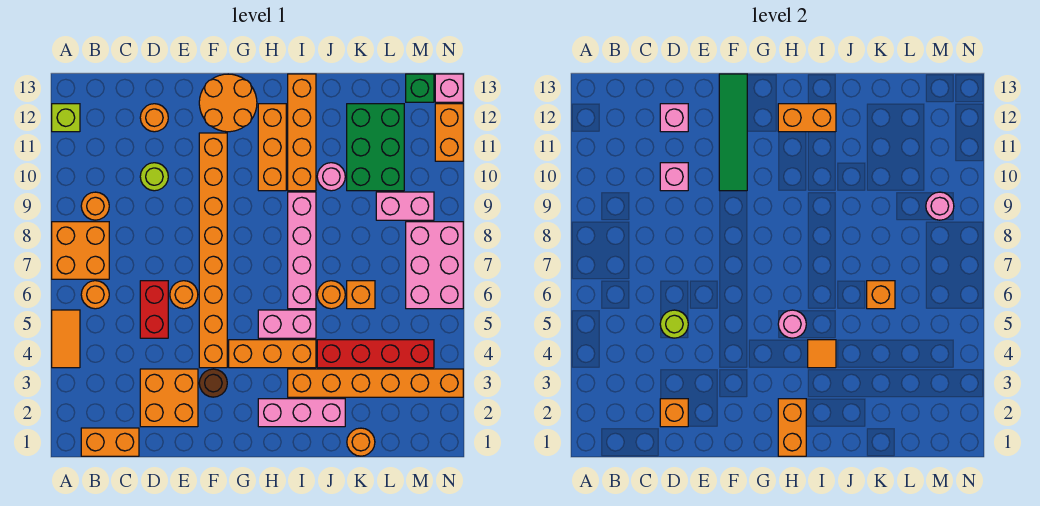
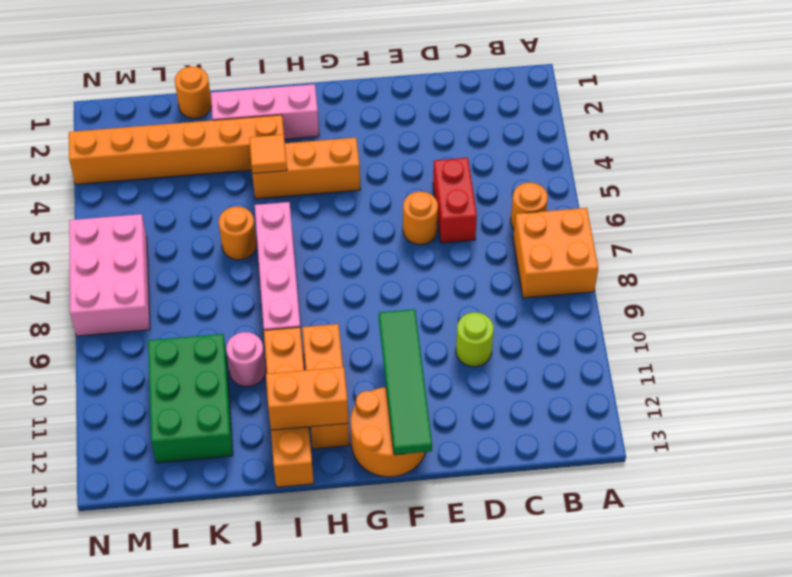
none -> orange tile A4:A5 level 1
none -> lime brick A12 level 1
none -> orange brick B1:C1 level 1
none -> orange round brick B9 level 1

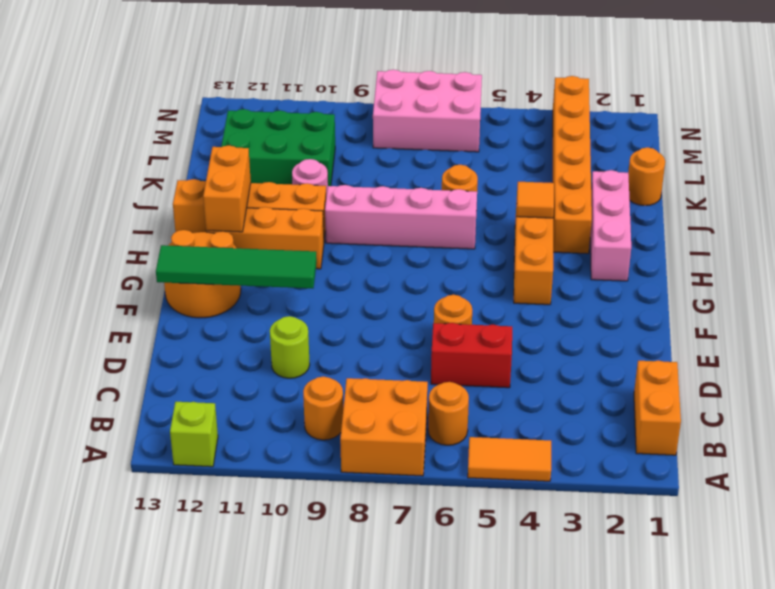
none -> orange brick D2:E3 level 1
none -> orange round brick D12 level 1
none -> brown round brick F3 level 1
none -> orange brick F4:F11 level 1

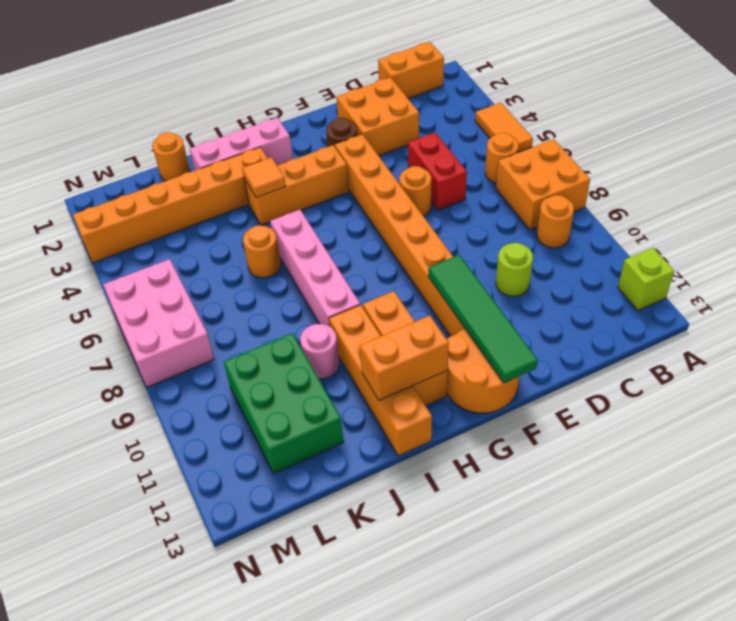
none -> orange round brick D12 level 1
none -> pink brick H5:I5 level 1
none -> red brick J4:M4 level 1
none -> orange brick K6 level 1

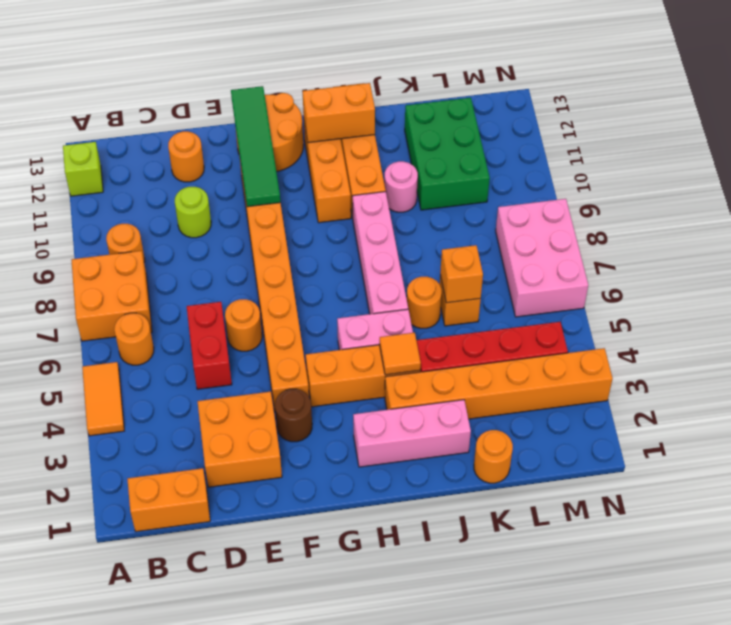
none -> pink brick L9:M9 level 1
none -> green brick M13 level 1
none -> orange brick N11:N12 level 1
none -> pink brick N13 level 1

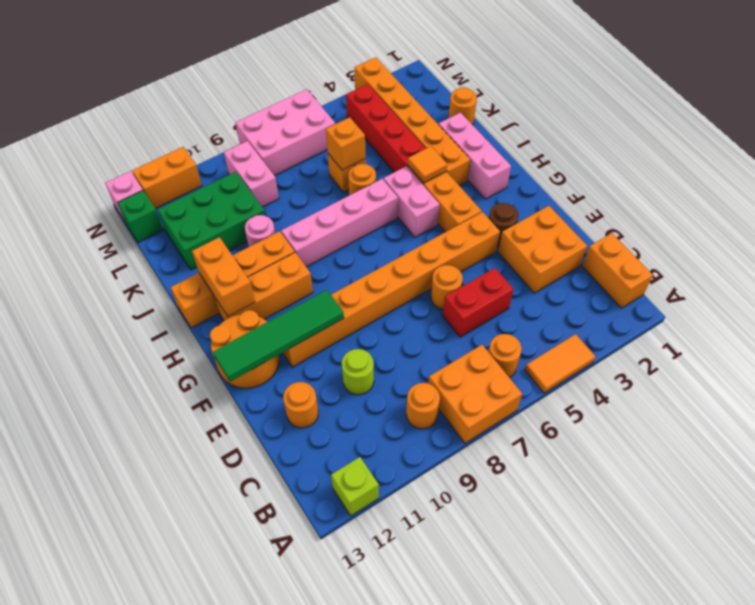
none -> orange brick D2 level 2
none -> lime round brick D5 level 2
none -> pink brick D10 level 2
none -> pink brick D12 level 2

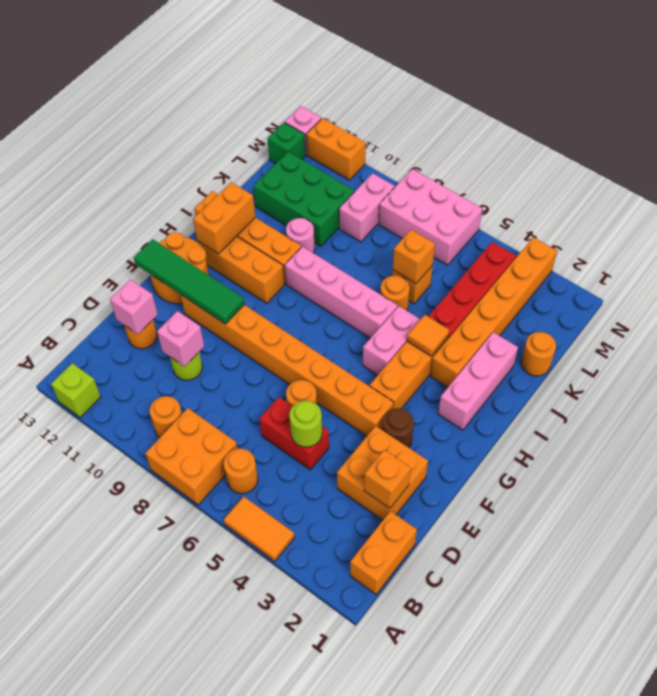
none -> orange brick H1:H2 level 2
none -> pink round brick H5 level 2
none -> pink round brick M9 level 2

